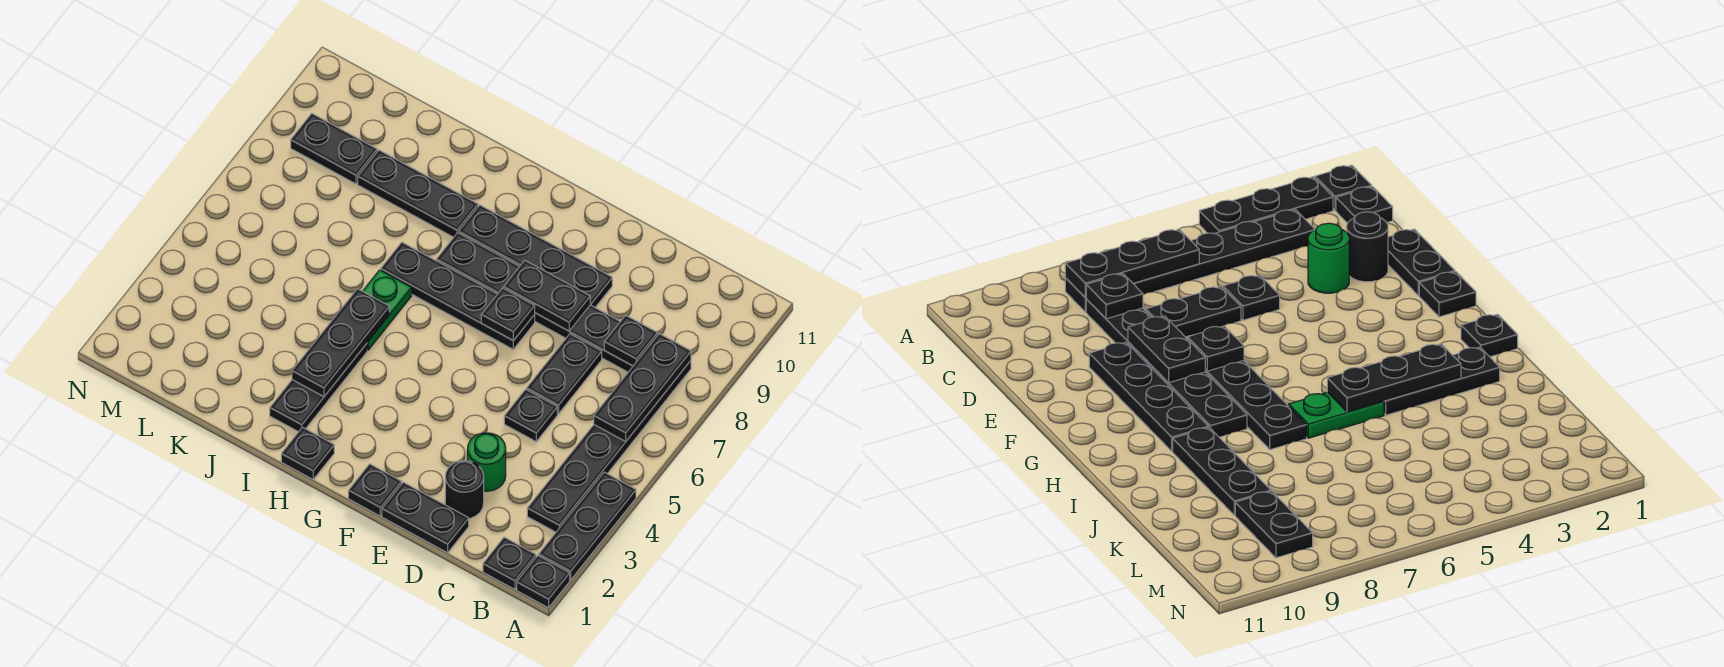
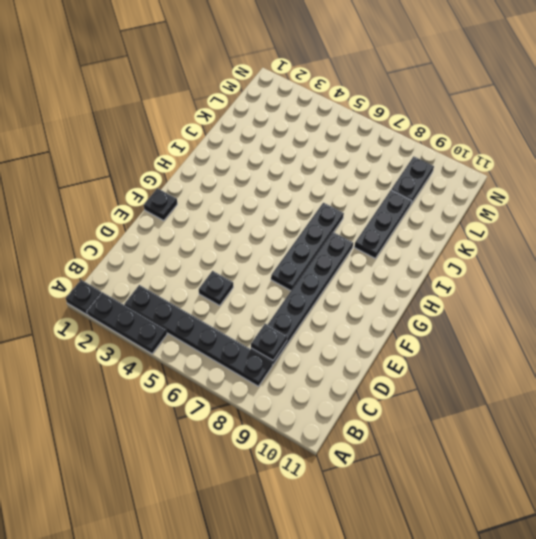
none -> black plate B1 level 1
none -> black plate D1:E1 level 1
none -> black round brick D2 level 1

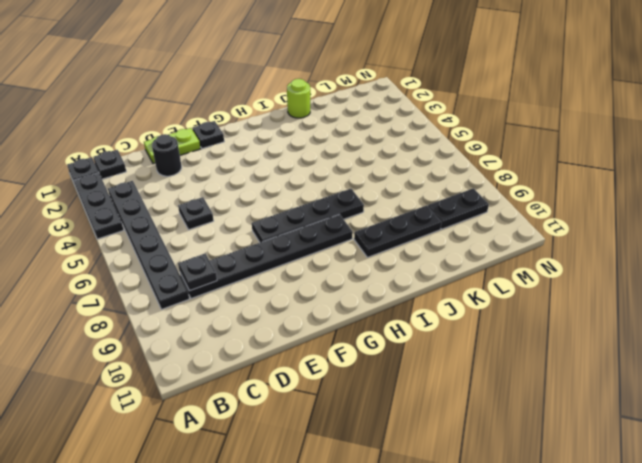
lime plate D1:E1 level 1 -> black plate D1:E1 level 1
lime round brick J1 level 1 -> none
none -> green round brick D3 level 1
none -> black plate D6:D7 level 1
none -> black plate E9:H9 level 1

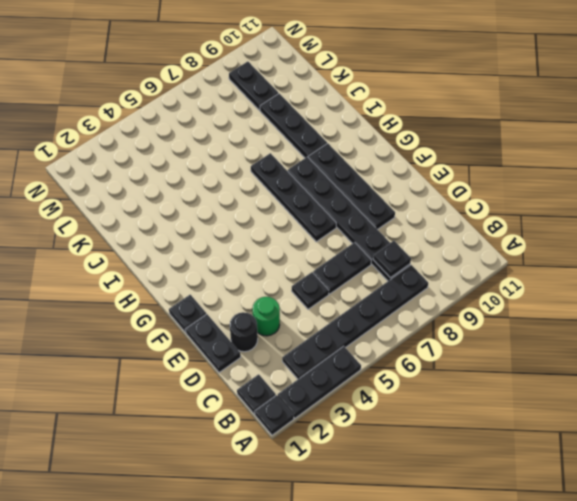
none -> black plate H1 level 1
none -> black plate I2:I4 level 1
none -> green plate I5:I6 level 1

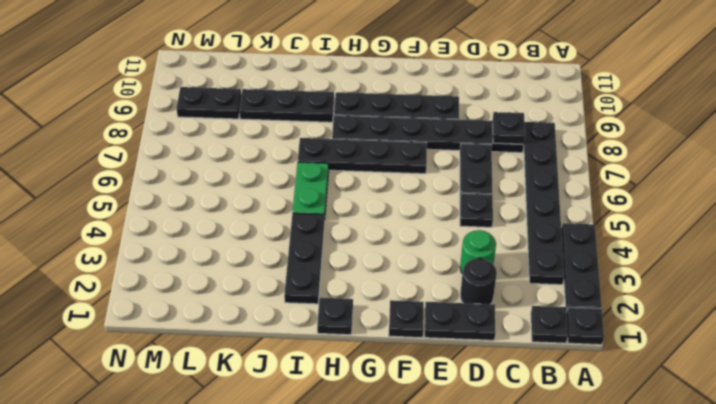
none -> black plate B6:B8 level 2
none -> black plate E8:F8 level 2
none -> black plate F7 level 2

